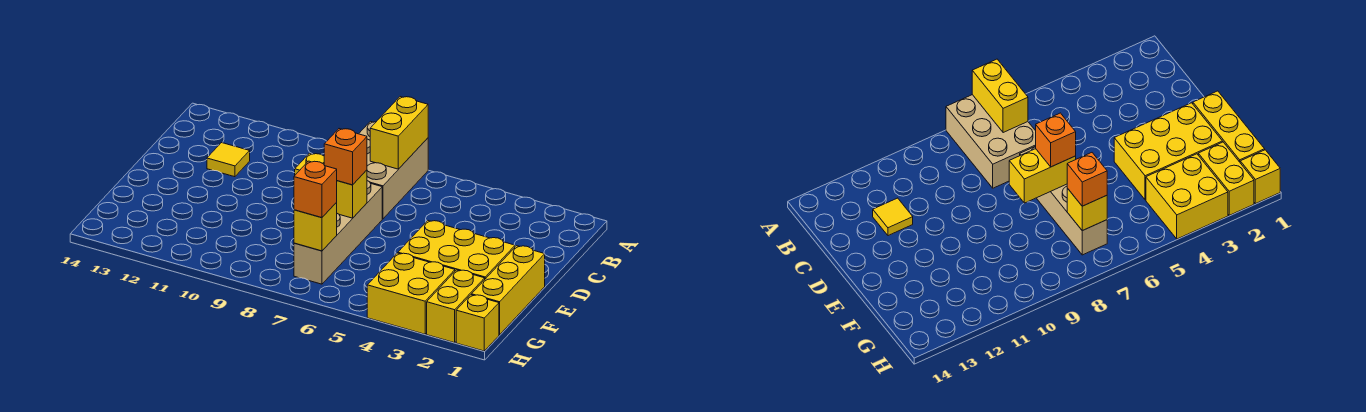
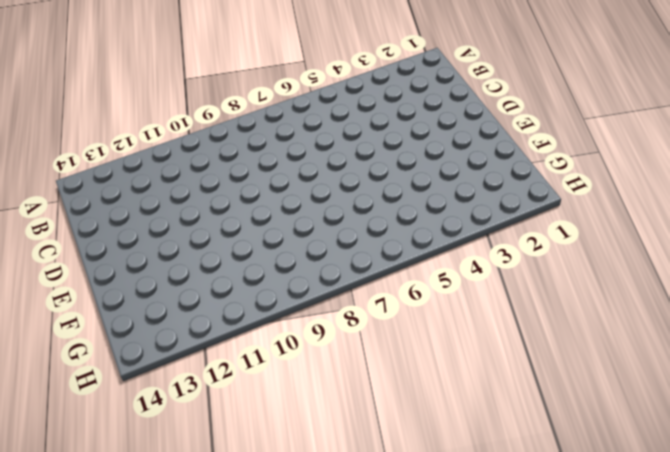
none -> tan brick A7:C8 level 1
none -> yellow tile C12 level 1
none -> tan brick D7:G7 level 1

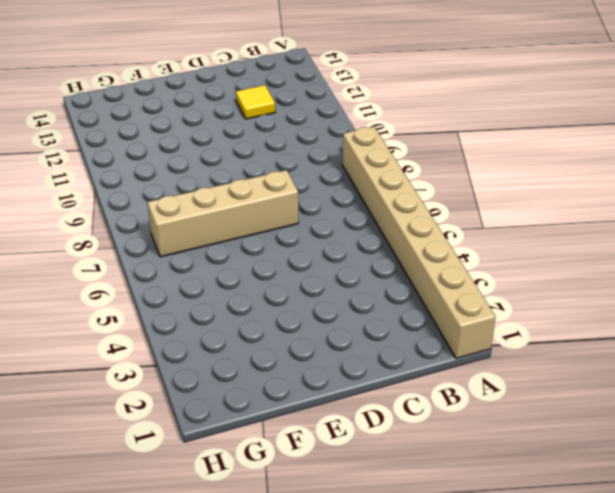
tan brick A1:A8 level 1 -> tan brick A7:C8 level 1
none -> yellow brick E1:G1 level 1
none -> yellow brick E2:F4 level 1
none -> yellow brick G2:H2 level 1

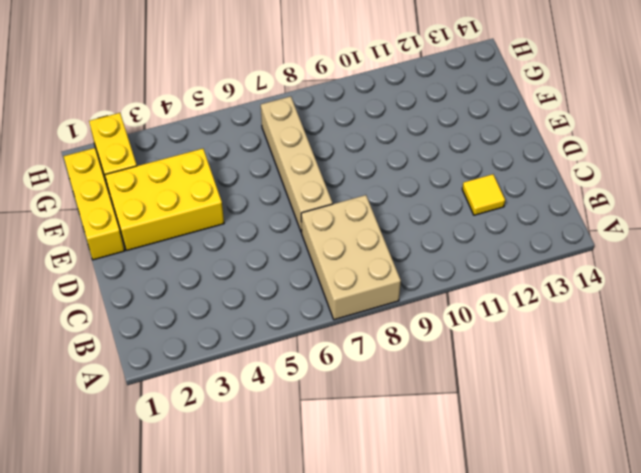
none -> yellow brick G3:H4 level 1
none -> yellow brick H1 level 1
none -> yellow brick A7:B7 level 2

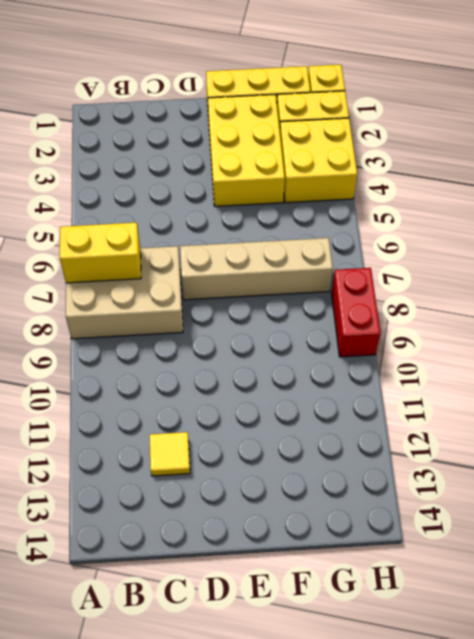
red brick H8:H9 level 1 -> none
none -> yellow brick E7:E8 level 2
none -> yellow brick G7 level 2
none -> orange brick E7 level 3

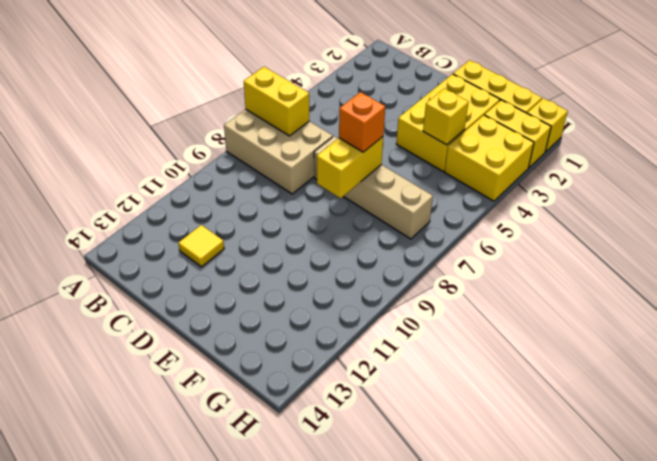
yellow brick F4 level 2 -> yellow brick G7 level 2
none -> orange brick G7 level 3

